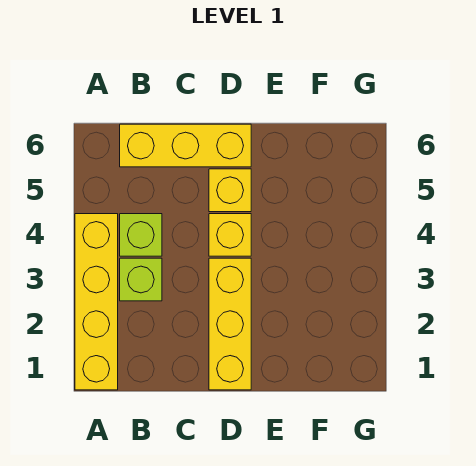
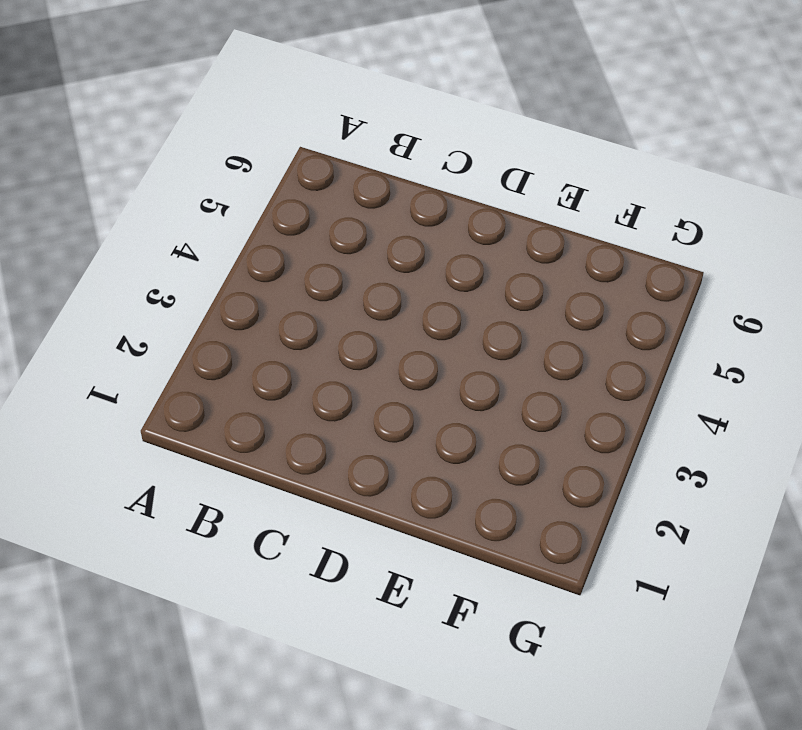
none -> yellow brick A1:A4 level 1
none -> lime brick B3 level 1

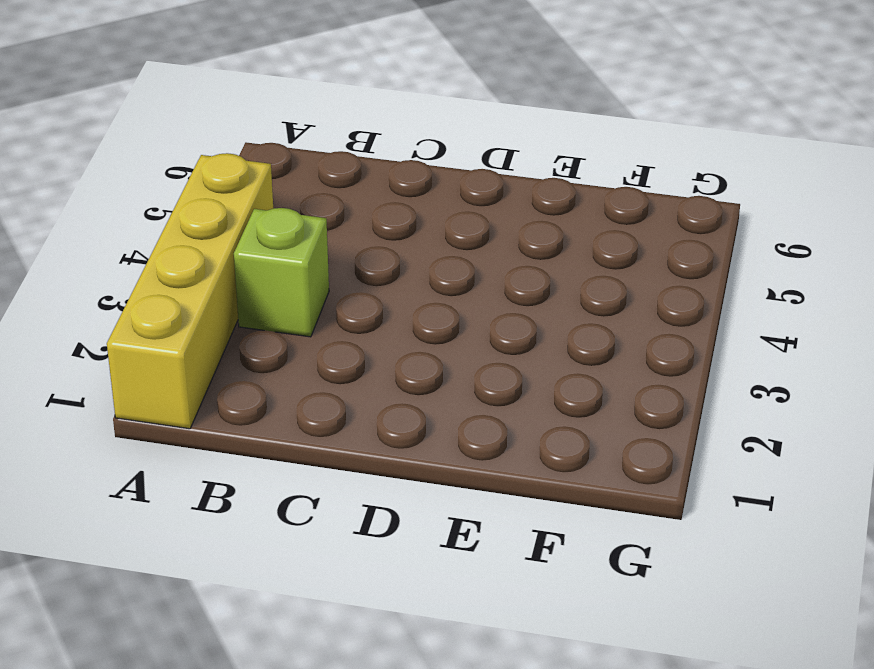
none -> lime brick B4 level 1
none -> yellow brick B6:D6 level 1

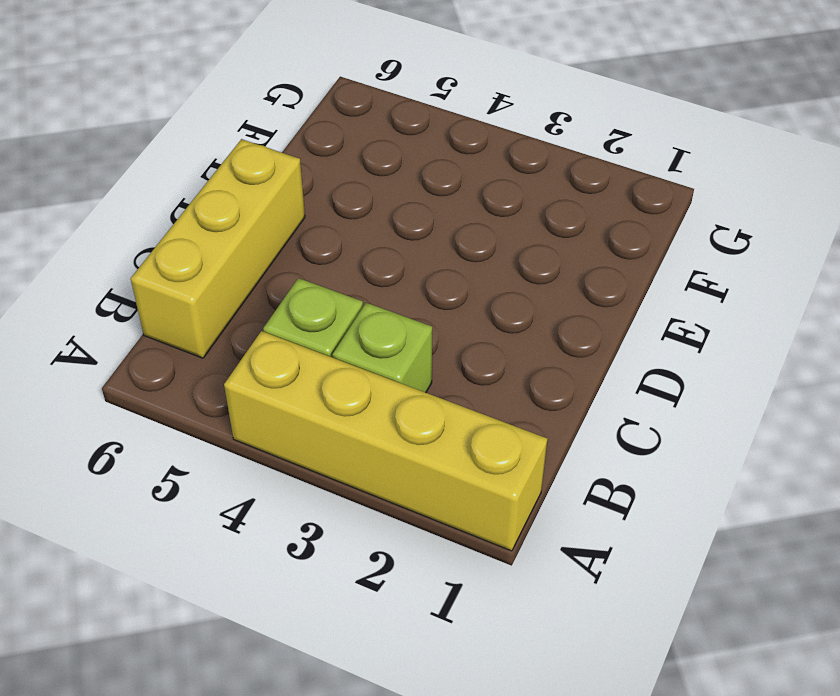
none -> yellow brick D1:D3 level 1
none -> yellow brick D4 level 1

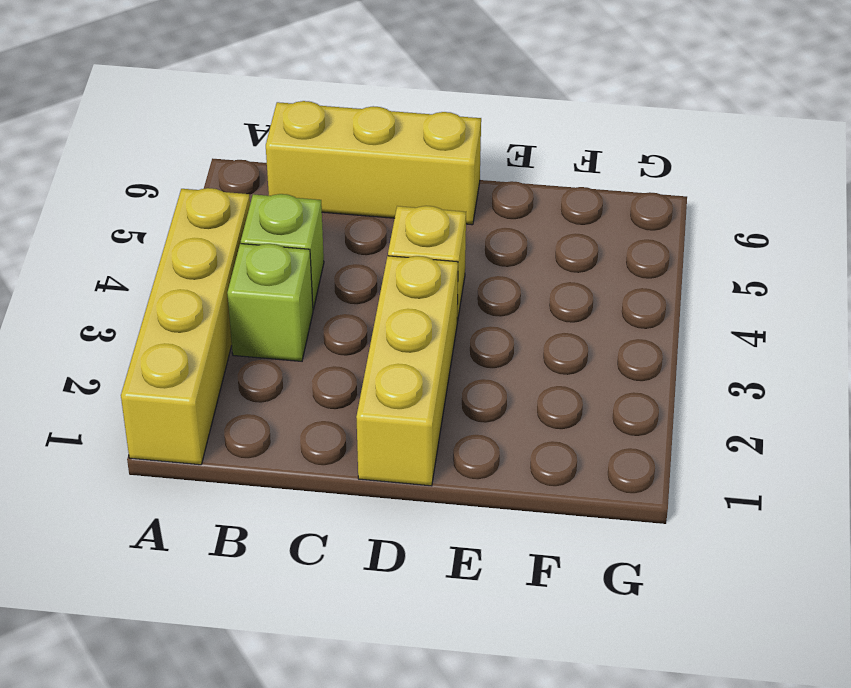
none -> yellow brick D5 level 1

